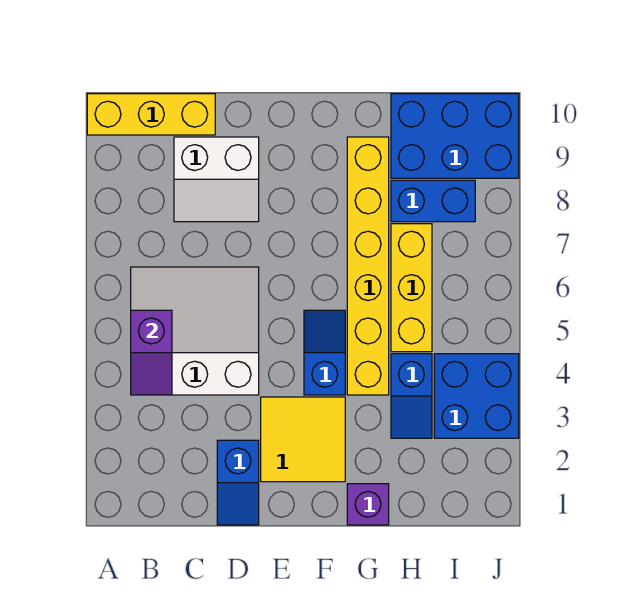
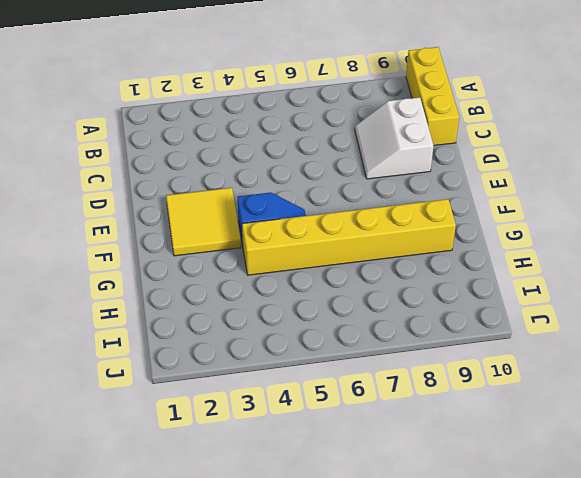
none -> white slope B4:D6 level 1 top 4
none -> blue slope D1:D2 level 1 top 2
none -> purple brick G1 level 1

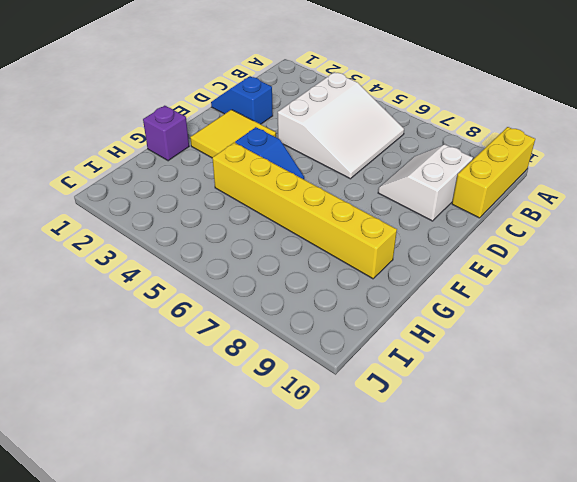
none -> blue slope H3:H4 level 1 top 4
none -> yellow brick H5:H7 level 1
none -> blue brick H8:I8 level 1

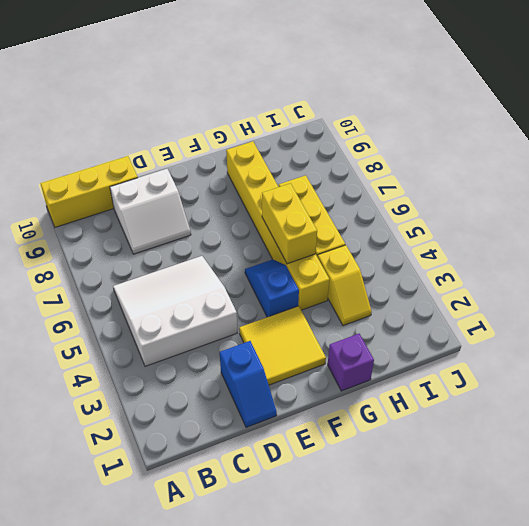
yellow brick G5:G6 level 2 -> none
yellow slope H3:H4 level 1 top 4 -> blue slope H3:H4 level 1 top 4
none -> blue brick H8:I8 level 1
none -> blue brick H9:J10 level 1
none -> blue brick I3:J4 level 1

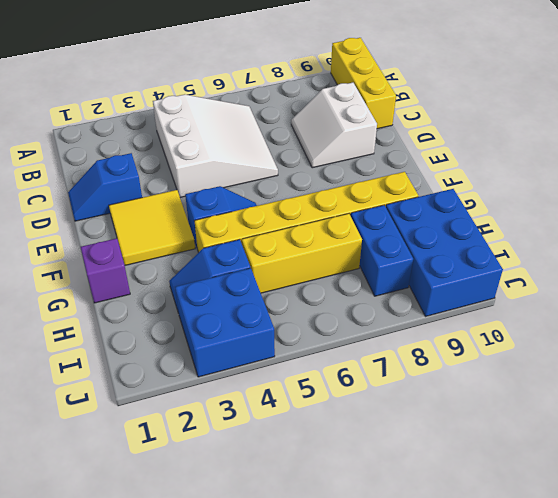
none -> purple slope B4:B5 level 2 top 5

